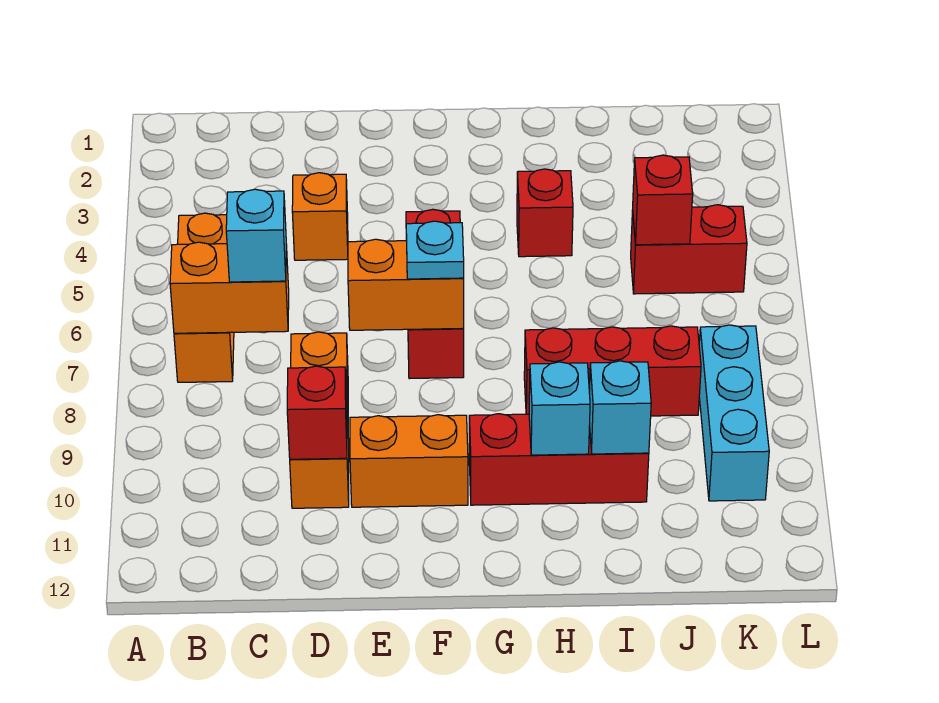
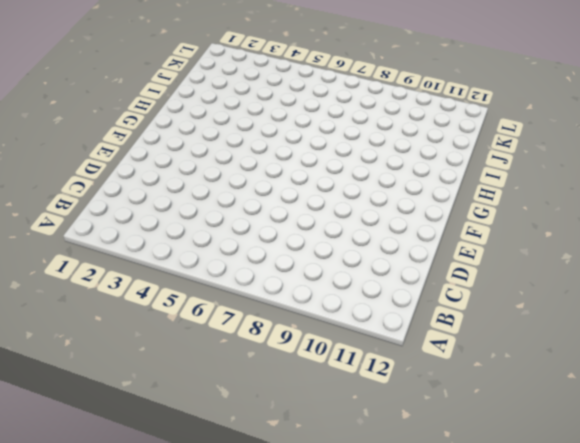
none -> orange brick B5:B7 level 1
none -> orange brick D4 level 1
none -> orange brick D8:D10 level 1

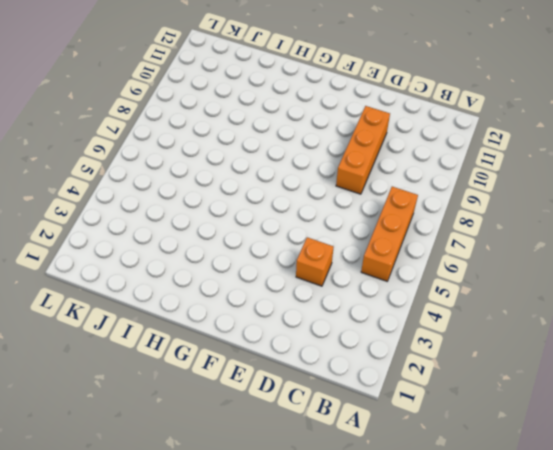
none -> orange brick E10:F10 level 1
none -> red brick F5:F7 level 1
none -> red brick G10:I10 level 1

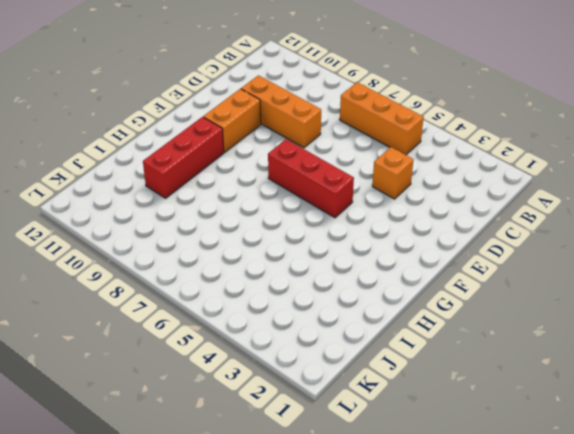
none -> red brick H4 level 1
none -> red brick H8:J8 level 1
none -> red brick J5:K5 level 1

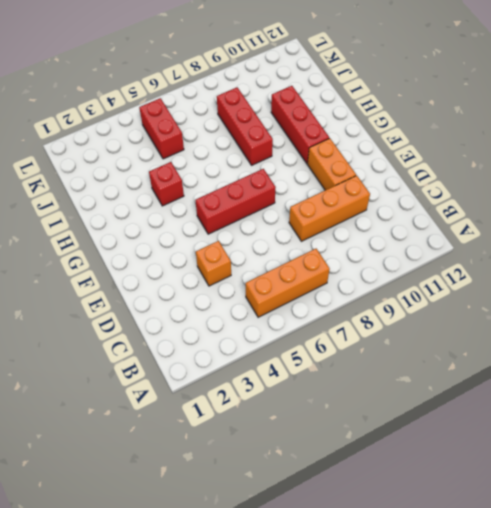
none -> cyan brick K8:K10 level 1
none -> orange brick B7:C7 level 2
none -> red brick D10 level 2

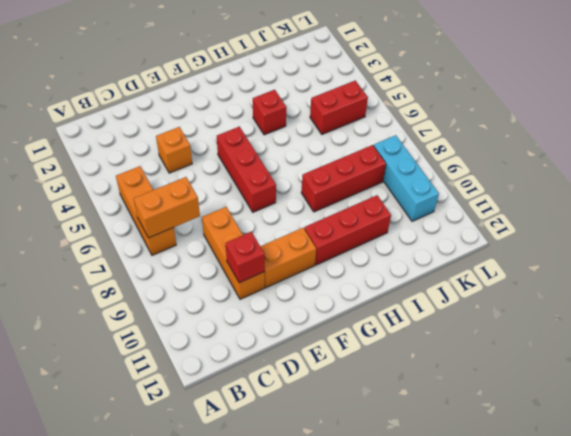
none -> orange brick E7:F7 level 2
none -> cyan brick H10 level 2
none -> cyan brick I10 level 2

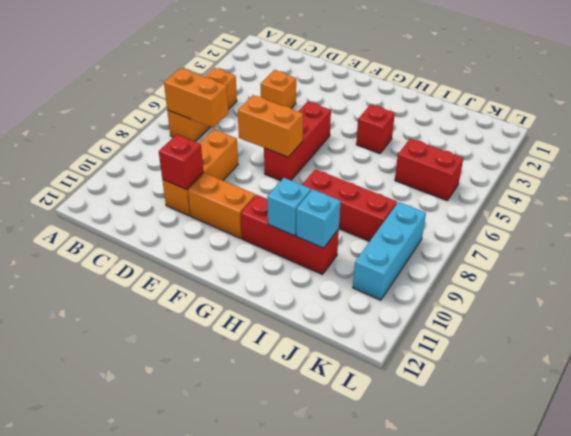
none -> red brick J5 level 2
none -> cyan brick C7 level 3
none -> cyan plate F7 level 3

